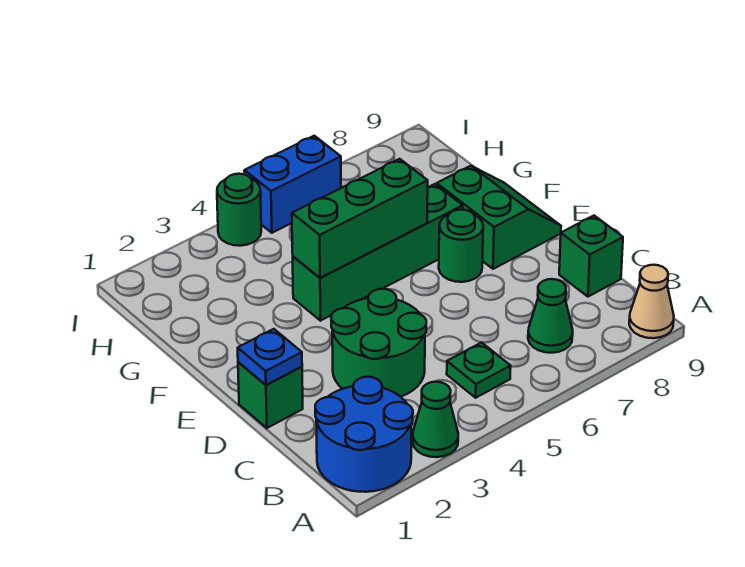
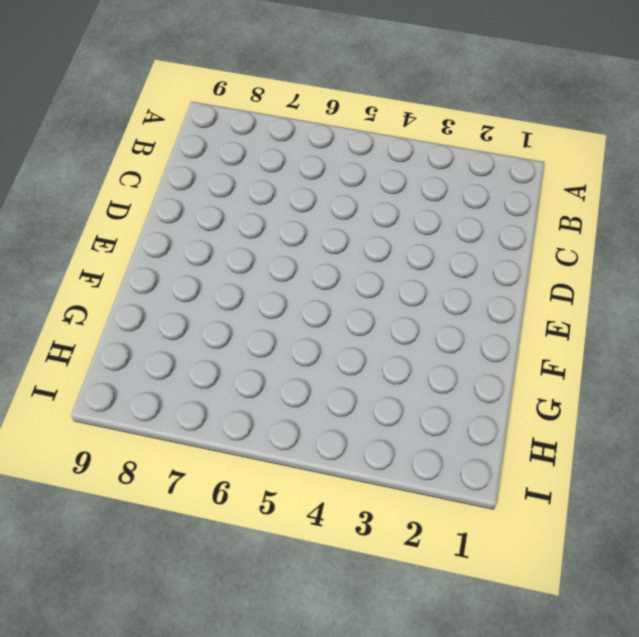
none -> blue round brick A1:B2 level 1
none -> green cone A3 level 1
none -> tan cone A9 level 1

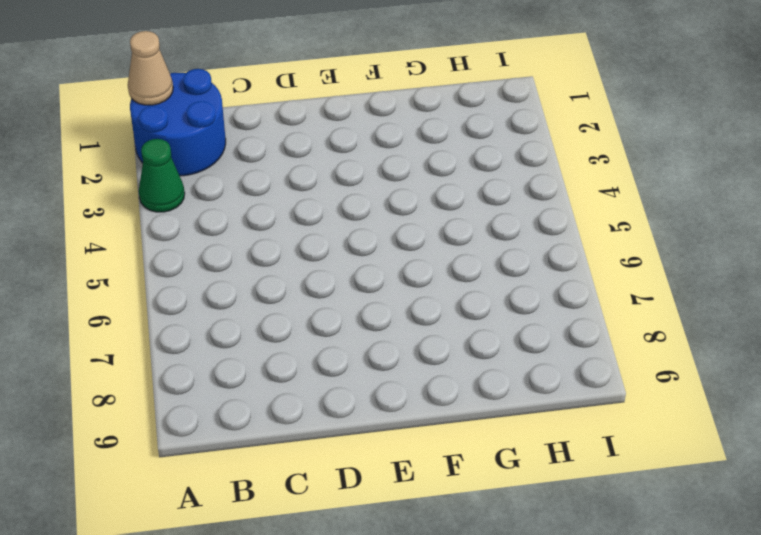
tan cone A1 level 2 -> tan cone A9 level 1
none -> green plate B5 level 1
none -> green cone B7 level 1
none -> green round brick C3:D4 level 1

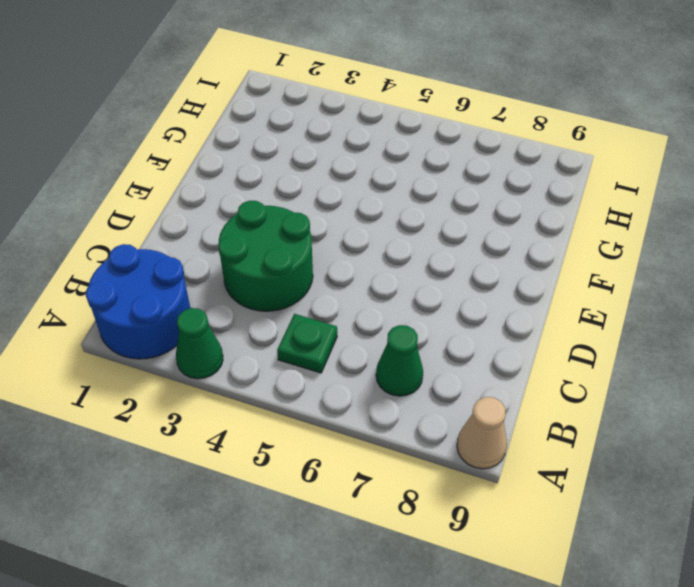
none -> green brick C9 level 1
none -> green brick D1 level 1
none -> green round brick E7 level 1

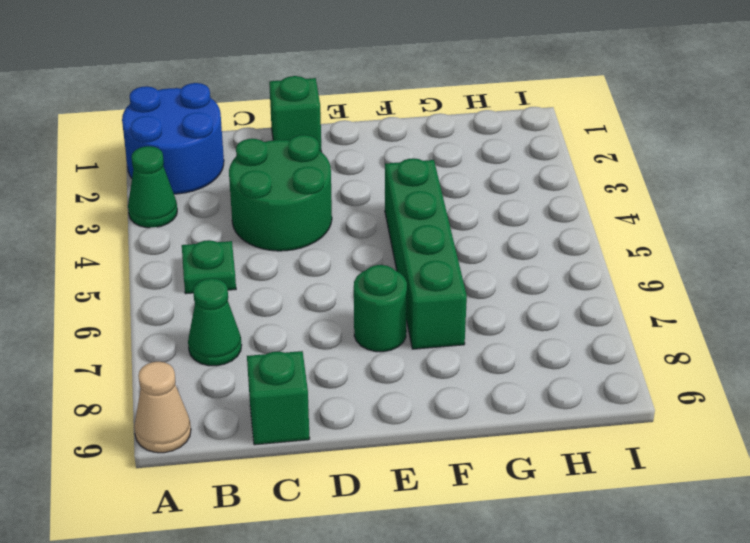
none -> green slope E8:F9 level 1 top 8
none -> green round brick I4 level 1
none -> blue brick I5:I6 level 1

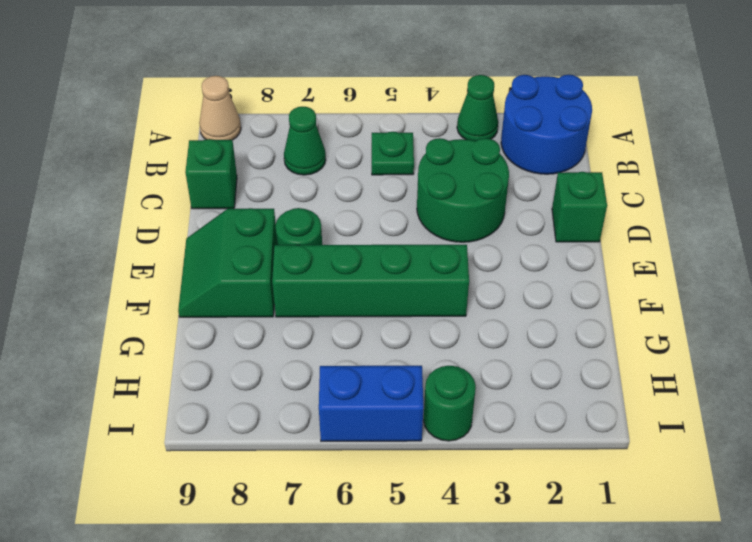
none -> blue plate D1 level 2
none -> green brick F4:F6 level 2

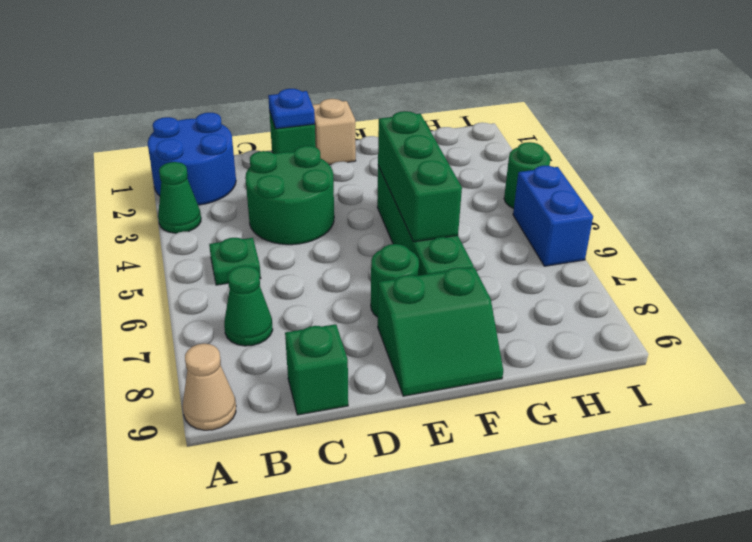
tan brick E1 level 1 -> none

